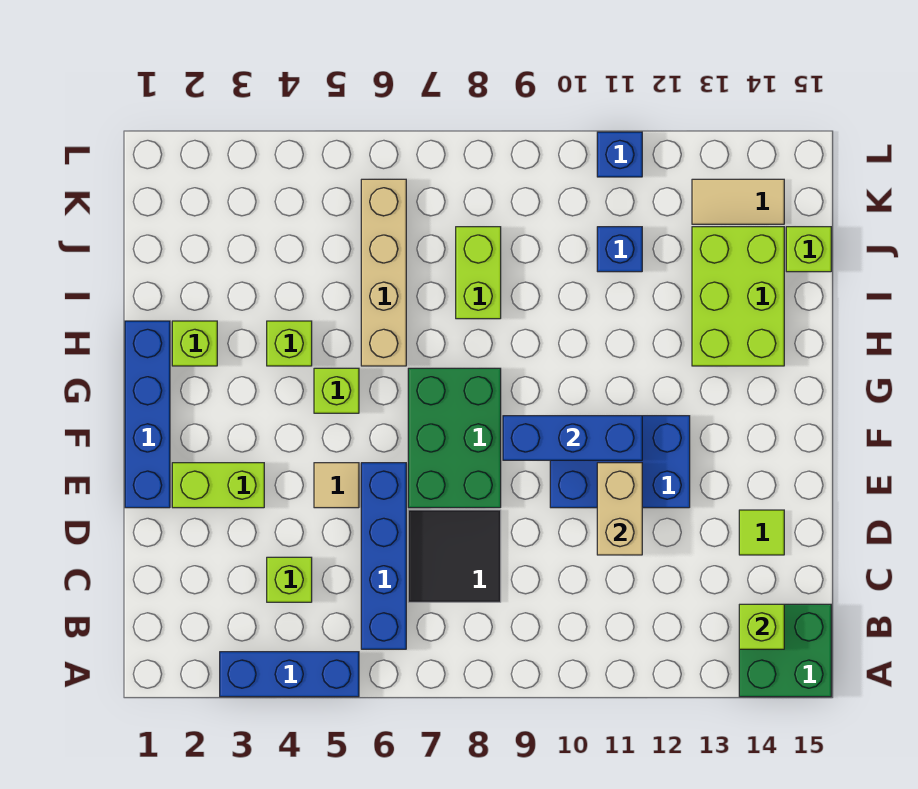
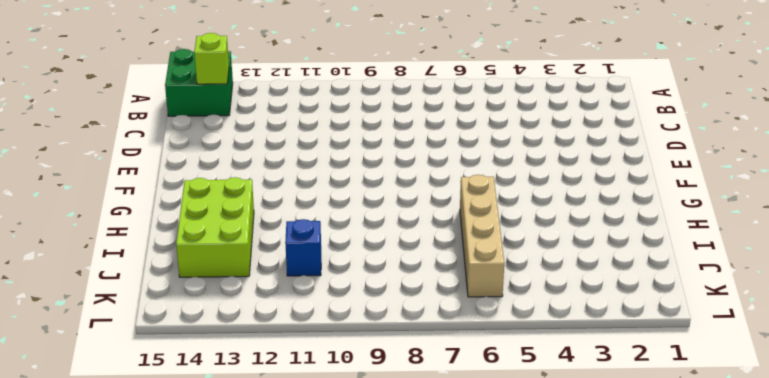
none -> blue brick A3:A5 level 1
none -> blue brick B6:E6 level 1
none -> lime brick C4 level 1

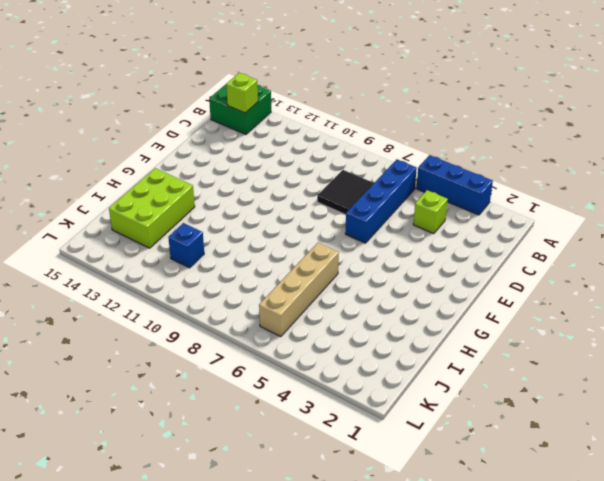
none -> lime tile D14 level 1
none -> blue brick E1:H1 level 1
none -> lime brick E2:E3 level 1

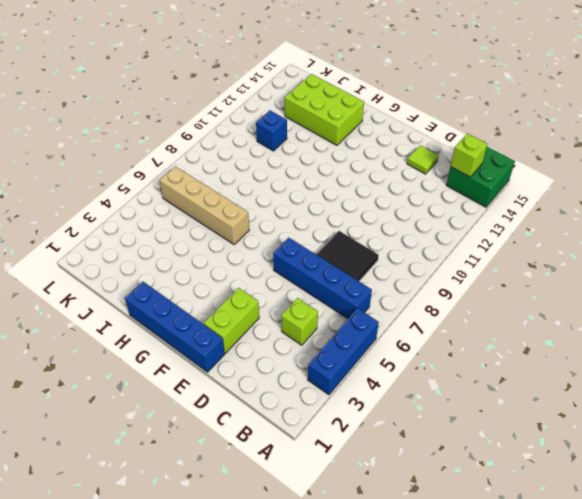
none -> tan tile E5 level 1
none -> green brick E7:G8 level 1
none -> blue brick E10:F12 level 1

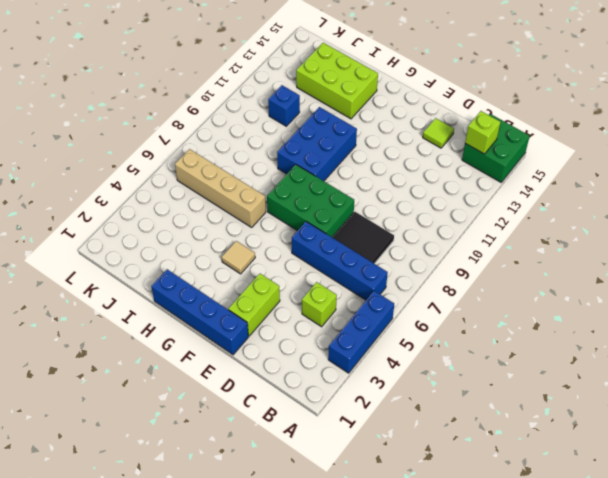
tan tile G4 level 1 -> tan tile E5 level 1
blue brick G9:H11 level 1 -> blue brick E10:F12 level 1
none -> lime brick G5 level 1
none -> lime brick H2 level 1
none -> lime brick H4 level 1

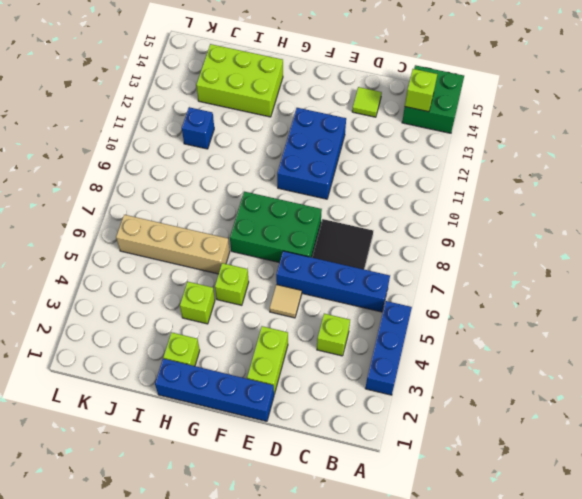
none -> lime brick I8:J8 level 1
none -> lime brick J15 level 1
none -> tan tile K13:K14 level 1

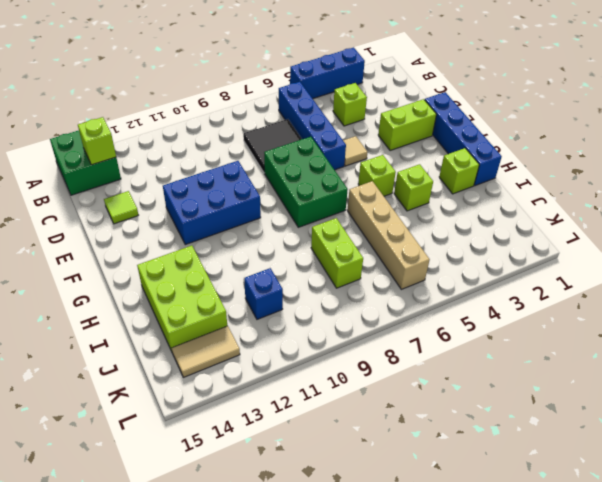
none -> lime brick J15 level 1
none -> blue brick L11 level 1
none -> tan brick D11:E11 level 2

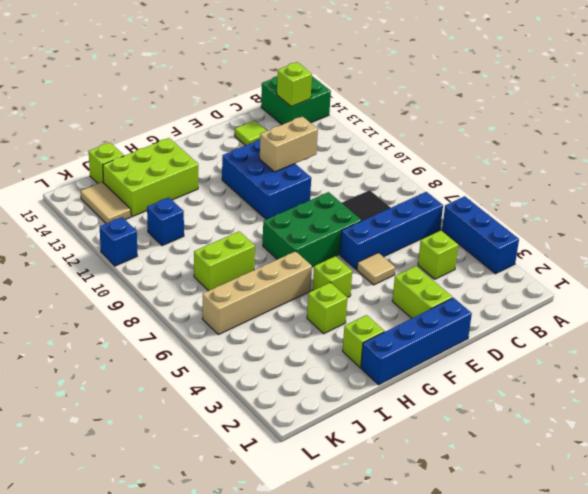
none -> blue brick F9:F11 level 2

